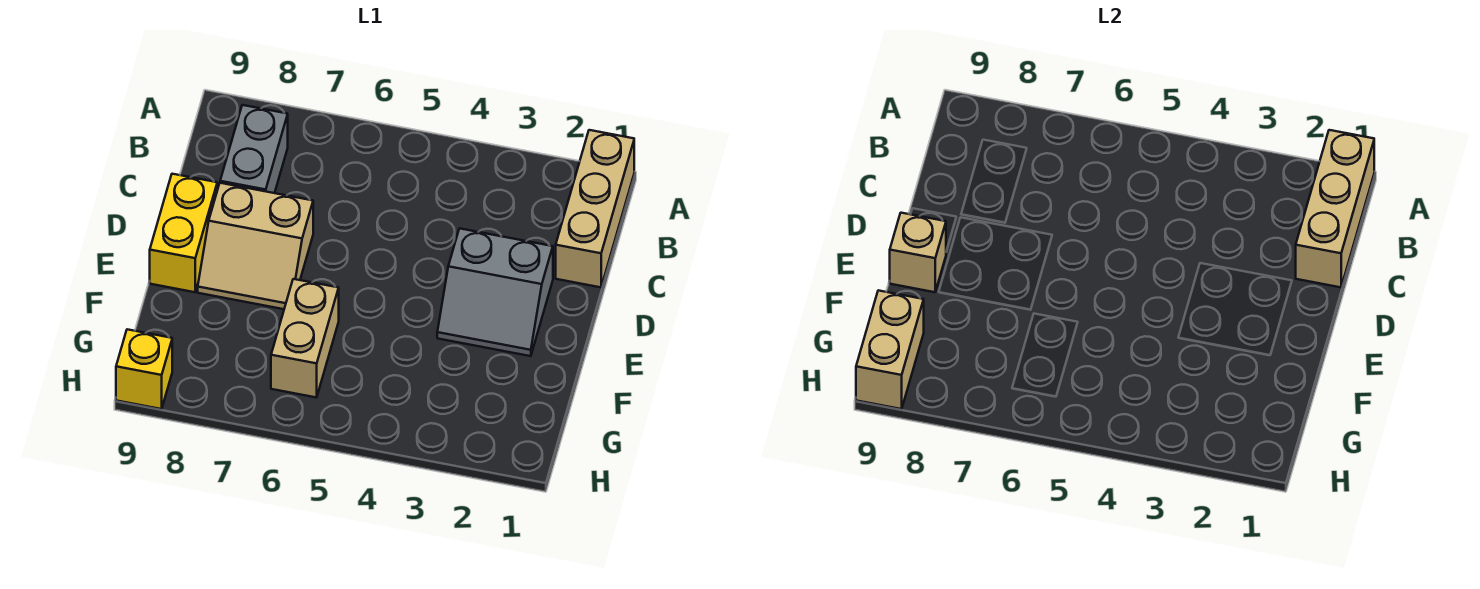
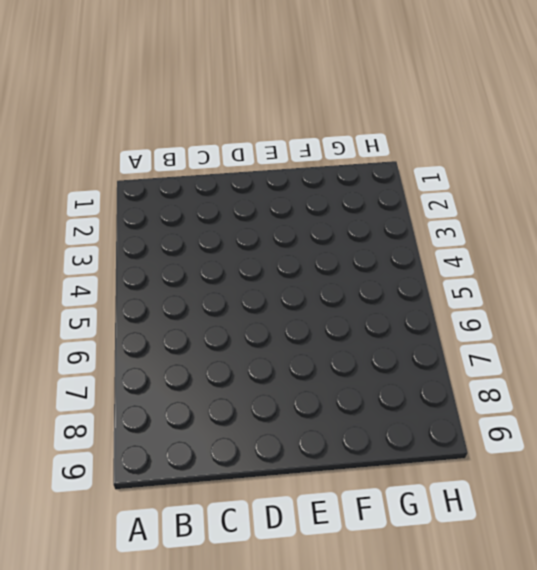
none -> tan brick A1:C1 level 1
none -> grey brick B8:C8 level 1

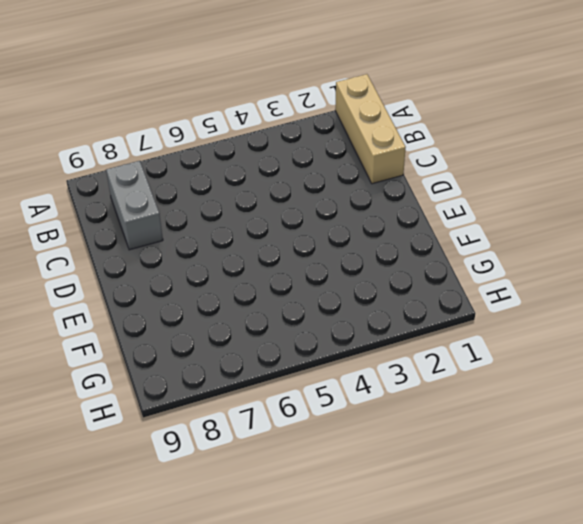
none -> grey slope D2:E3 level 1 top D
none -> tan slope D7:E8 level 1 top D

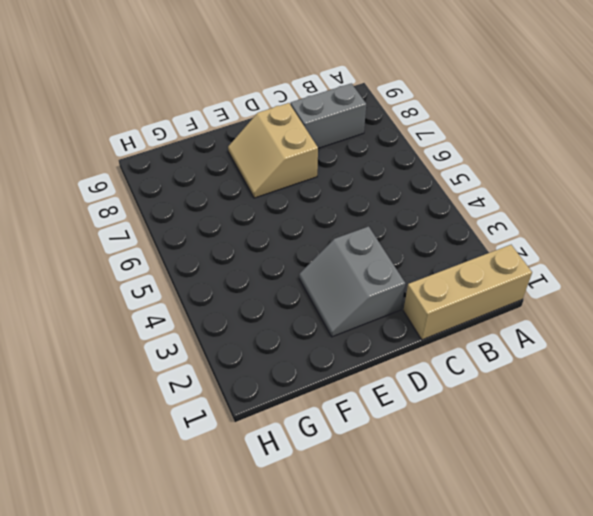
none -> yellow brick D9:E9 level 1
none -> tan brick F6:G6 level 1

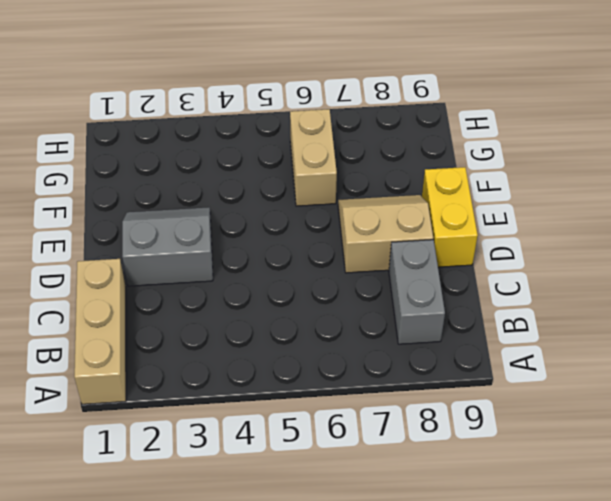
none -> yellow brick H9 level 1
none -> tan brick A1:C1 level 2

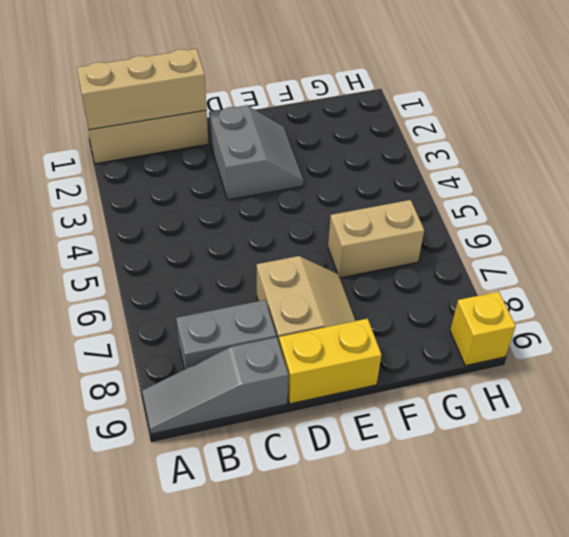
grey slope A9:C9 level 1 top C -> none
none -> tan brick E9 level 2
none -> tan brick G9:H9 level 2

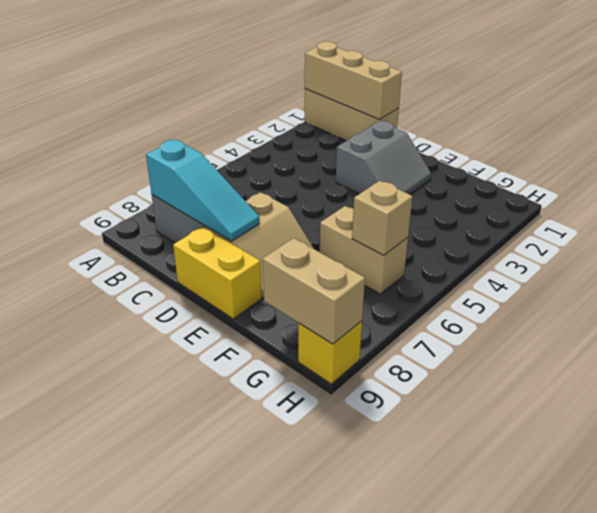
cyan slope B8:D8 level 2 top B -> none
tan brick G6 level 2 -> tan brick E9 level 2

